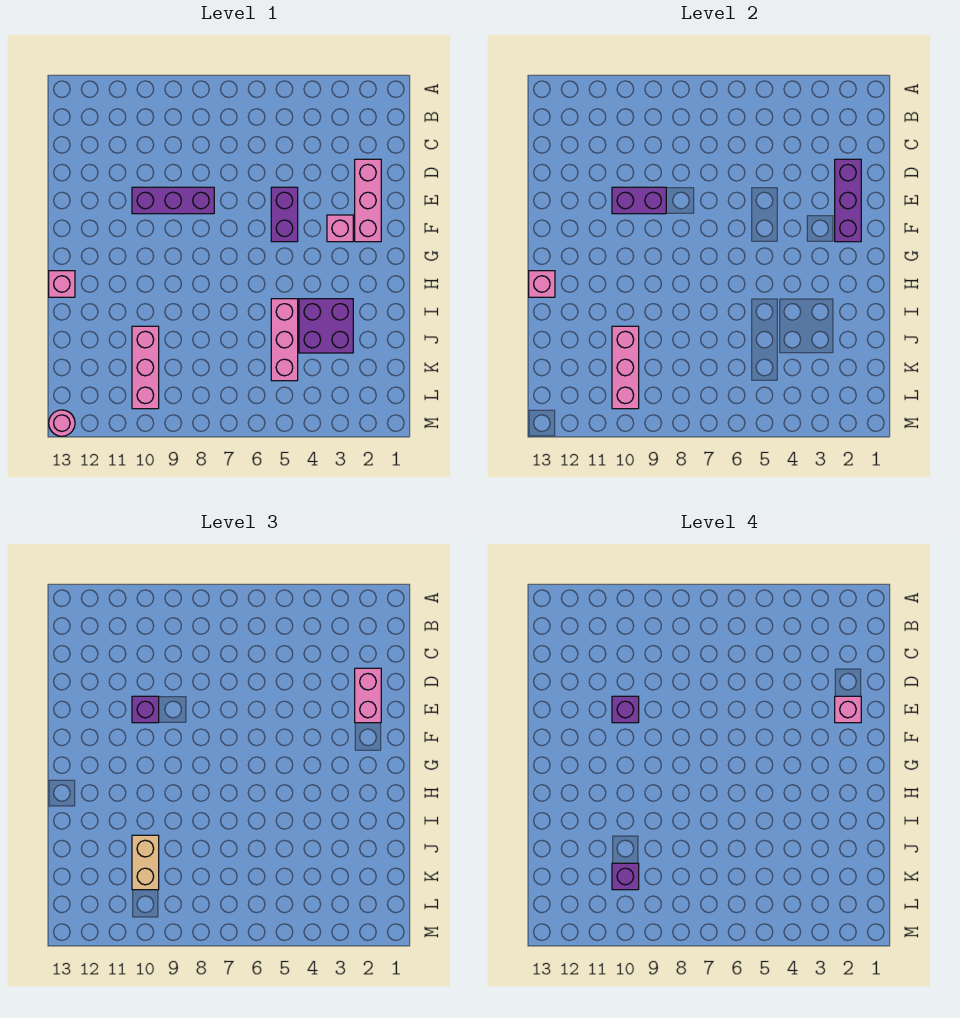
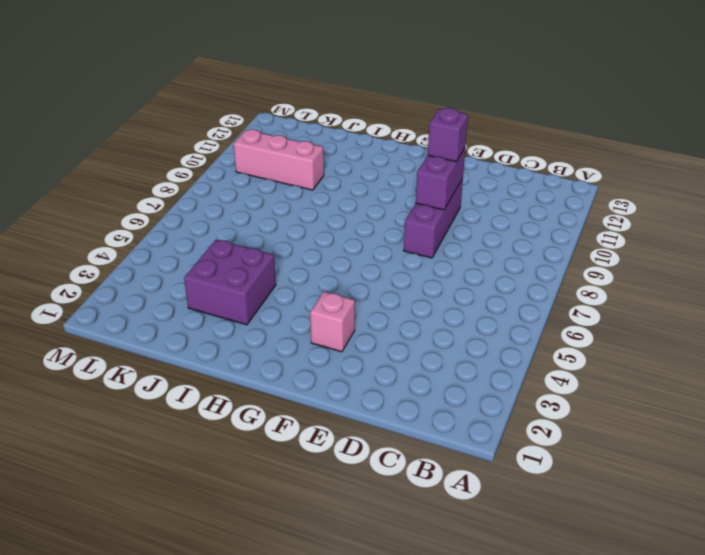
none -> pink brick D2:F2 level 1
none -> purple brick E5:F5 level 1
none -> pink brick H13 level 1

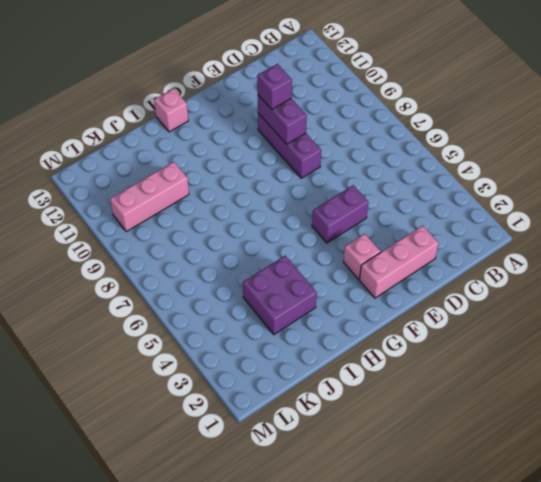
none -> pink brick I5:K5 level 1
none -> pink round brick M13 level 1
none -> purple brick D2:F2 level 2

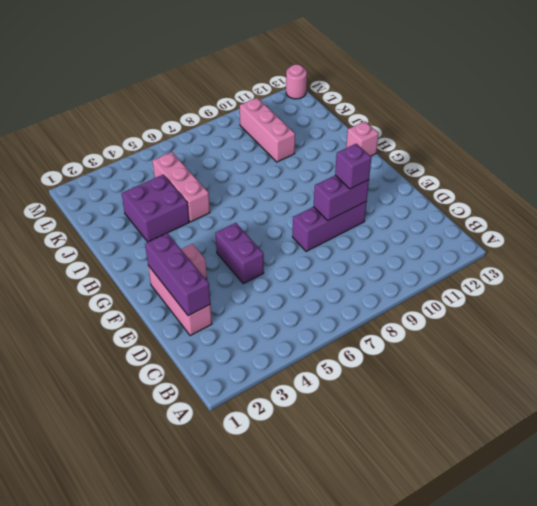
none -> pink brick H13 level 2
none -> pink brick J10:L10 level 2
none -> pink brick D2:E2 level 3

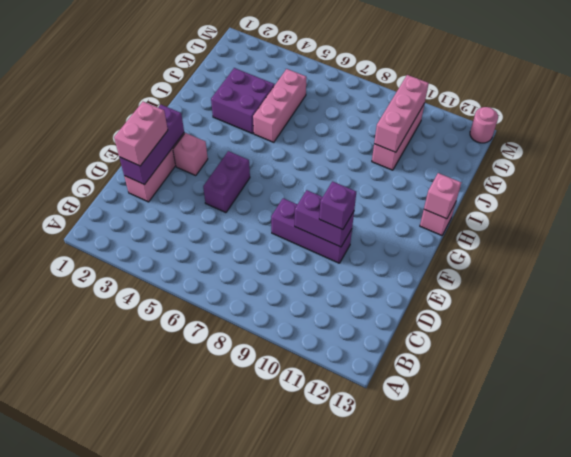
none -> tan brick J10:K10 level 3
none -> pink brick E2 level 4
none -> purple brick E10 level 4

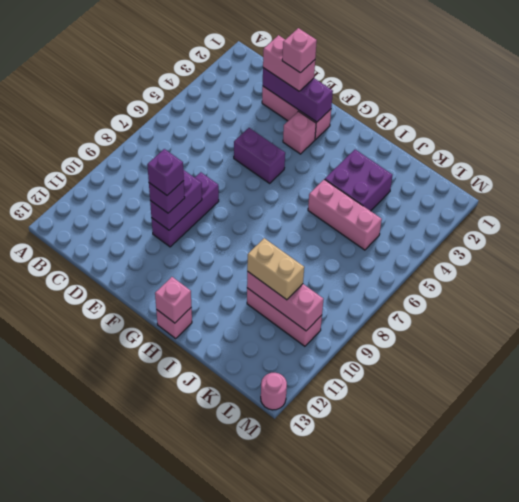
none -> purple brick K10 level 4

